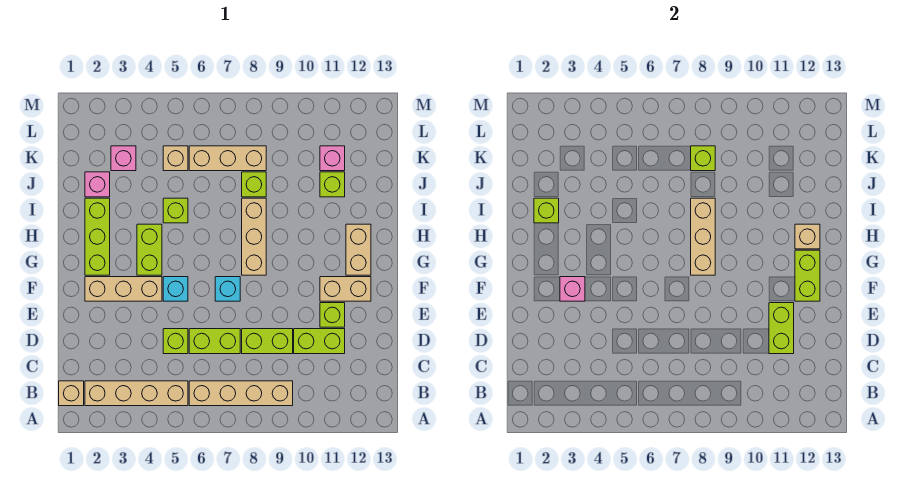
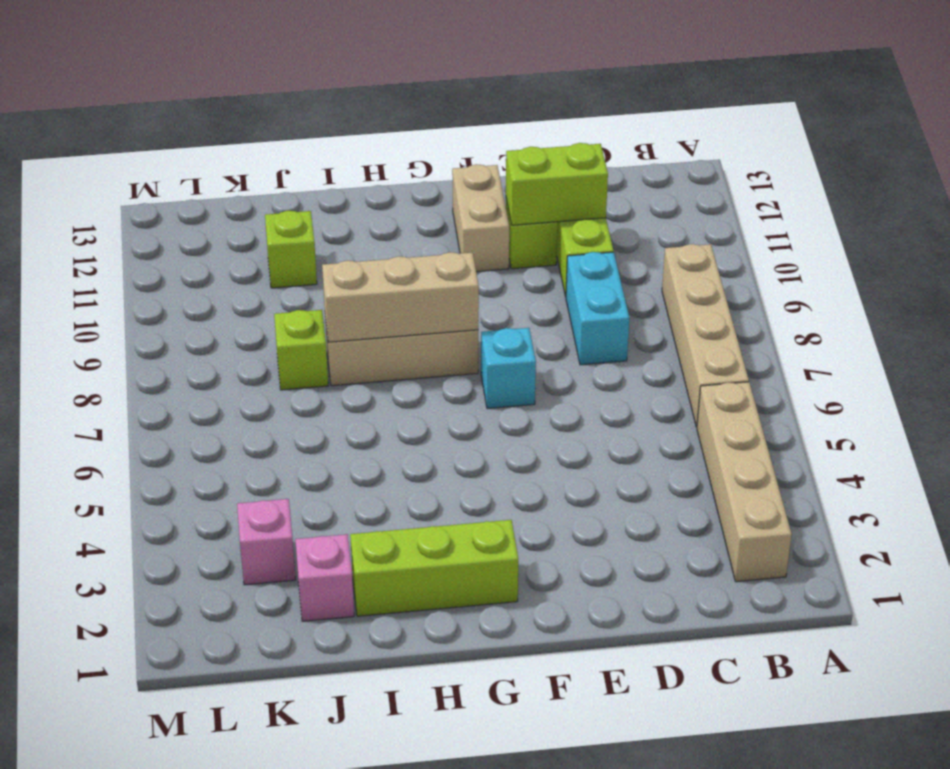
cyan brick D8:D9 level 1 -> lime brick D8:D9 level 1
none -> tan brick B1 level 1
none -> lime brick D5 level 1
none -> lime brick D6:D7 level 1
none -> tan brick F2:F4 level 1

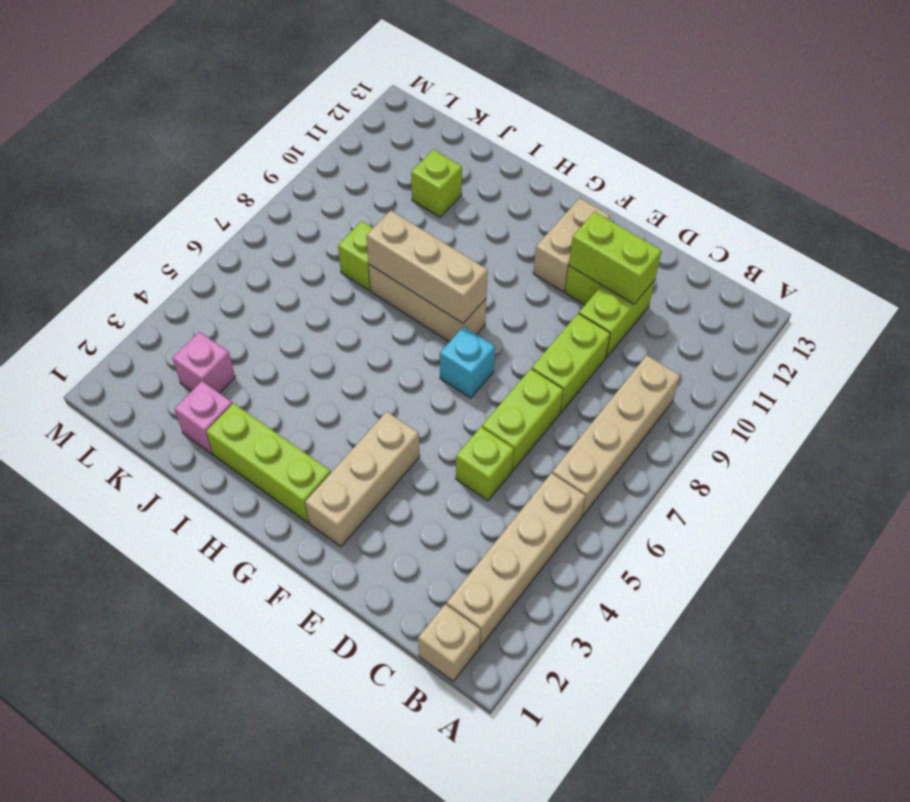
none -> cyan brick F5 level 1
none -> lime brick G4:H4 level 1
none -> tan brick G12:H12 level 1
none -> lime brick I5 level 1

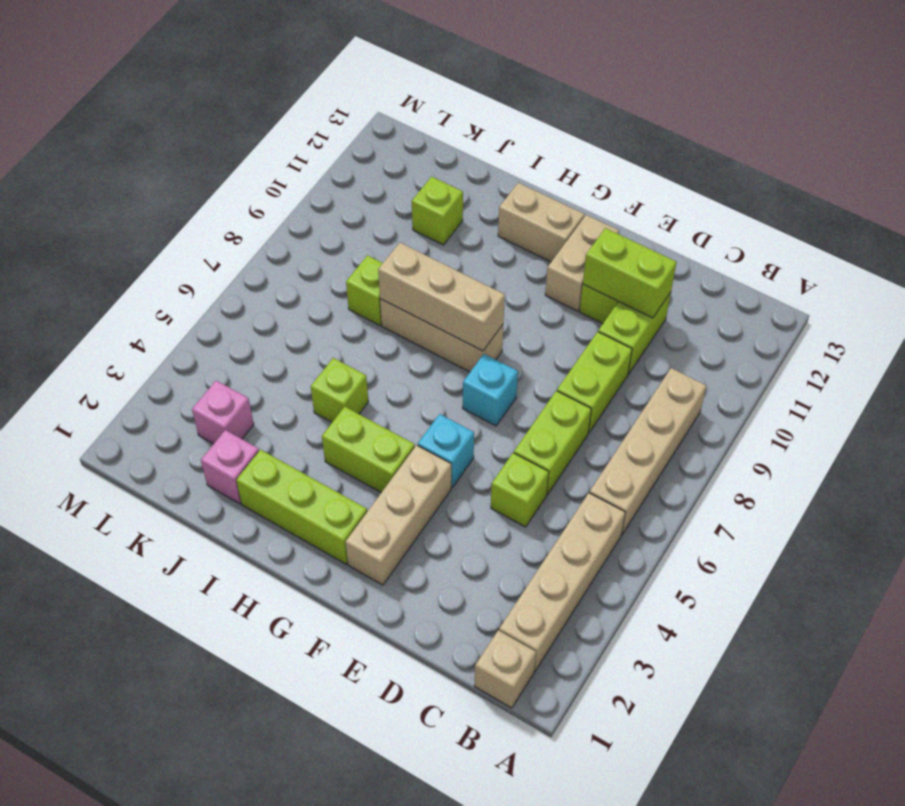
none -> tan brick K5 level 1
none -> tan brick K6:K8 level 1
none -> pink brick K11 level 1
none -> pink brick F3 level 2

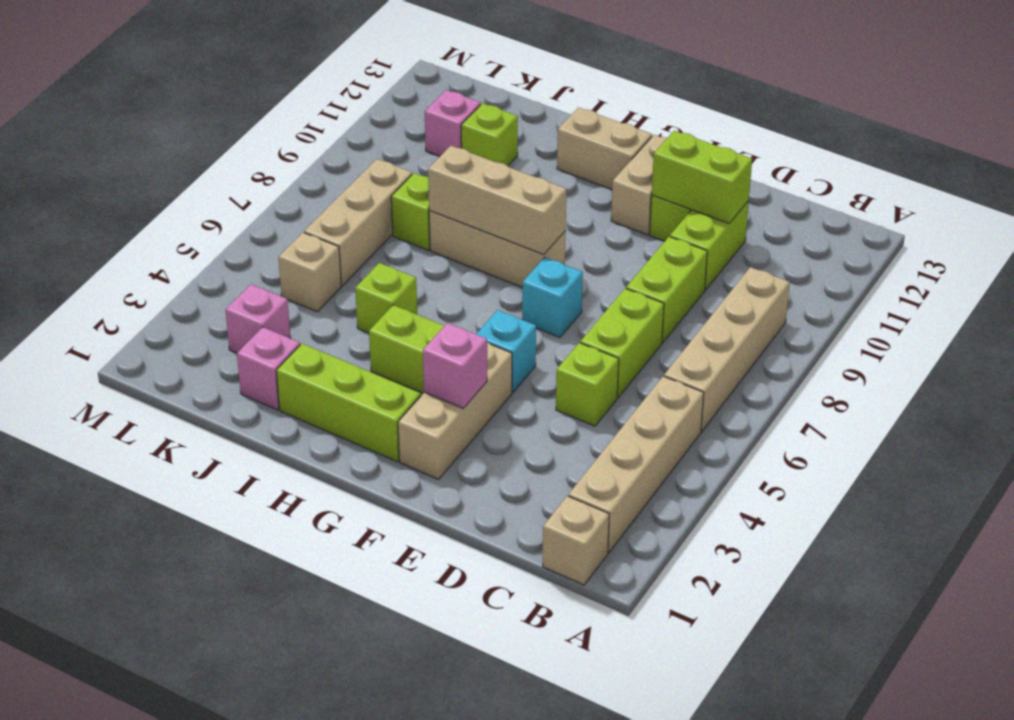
none -> lime brick F12:G12 level 2
none -> tan brick H12 level 2
none -> lime brick I2 level 2
none -> lime brick K8 level 2

